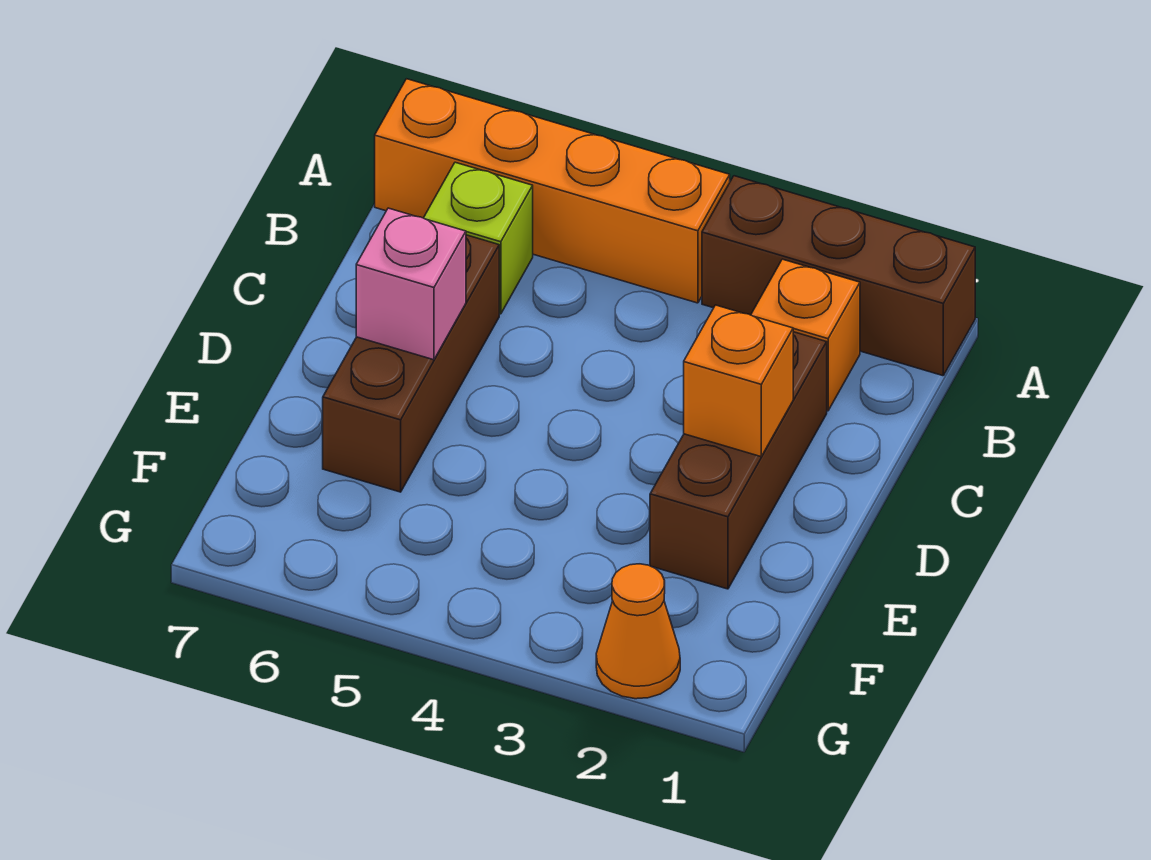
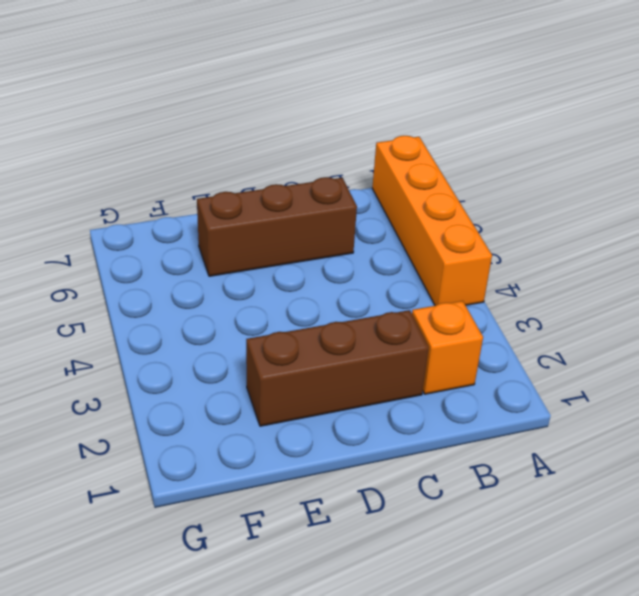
none -> brown brick A1:A3 level 1
none -> lime brick B6 level 1

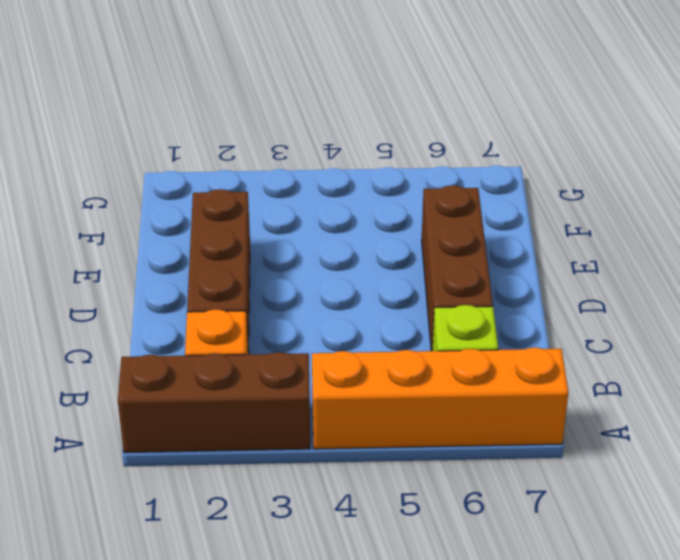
none -> orange cone G2 level 1
none -> orange brick D2 level 2

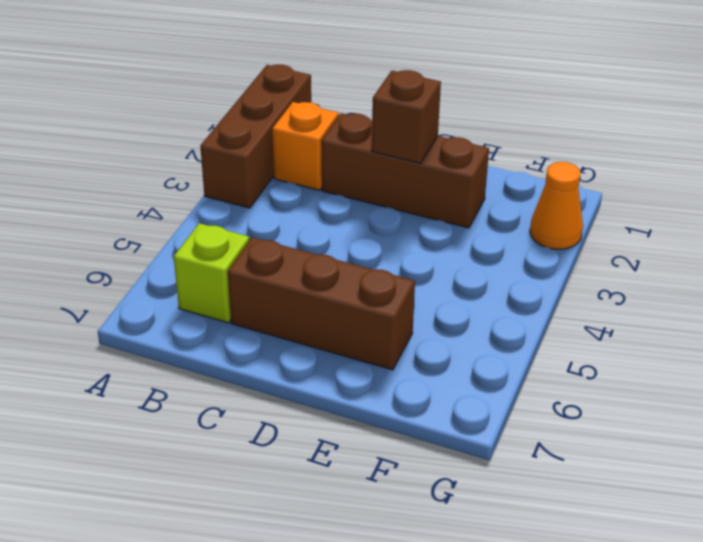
brown brick D2 level 2 -> orange brick D2 level 2
none -> orange brick A4:A7 level 1
none -> pink brick D6 level 2

